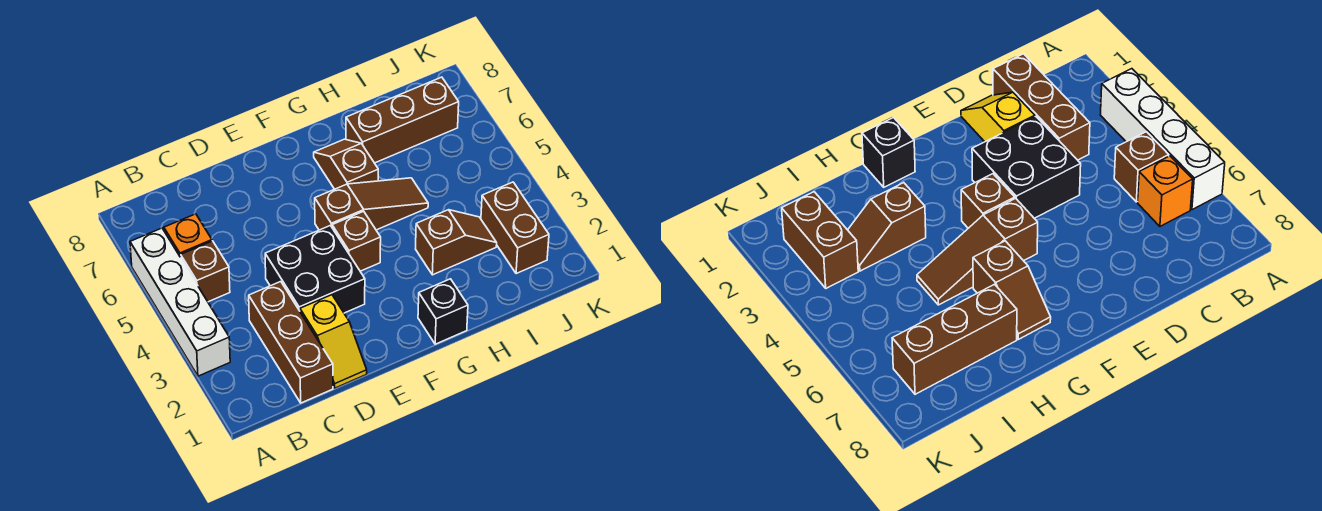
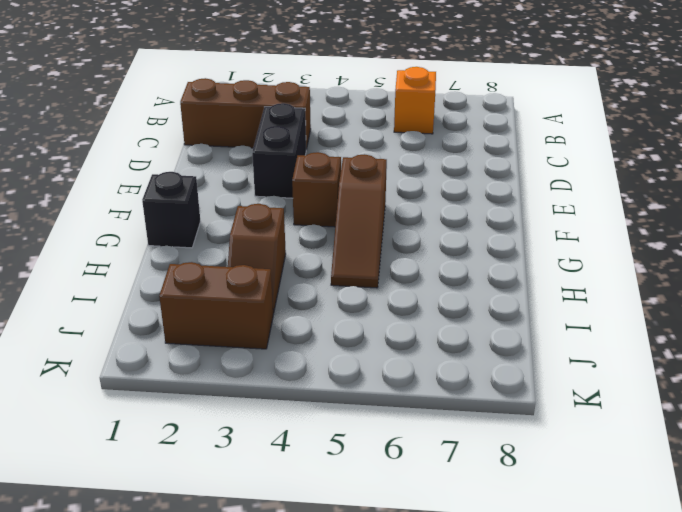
black brick D3:E3 level 1 -> black brick D3:E4 level 1
none -> white brick A3:A6 level 1
none -> brown brick B5 level 1
none -> yellow slope D1:D2 level 1 top 2

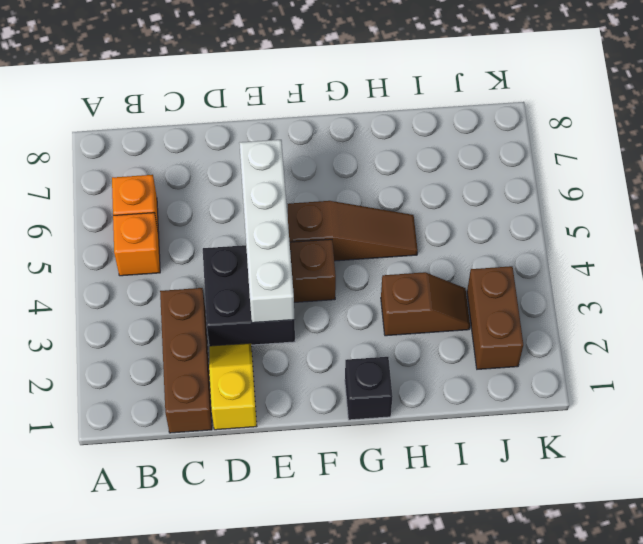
orange brick B5 level 1 -> brown brick B5 level 1
yellow slope D1:D2 level 1 top 1 -> yellow slope D1:D2 level 1 top 2
white brick E3:E6 level 2 -> white brick A3:A6 level 1
none -> brown slope G6:G7 level 1 top 6
none -> brown brick H7:J7 level 1

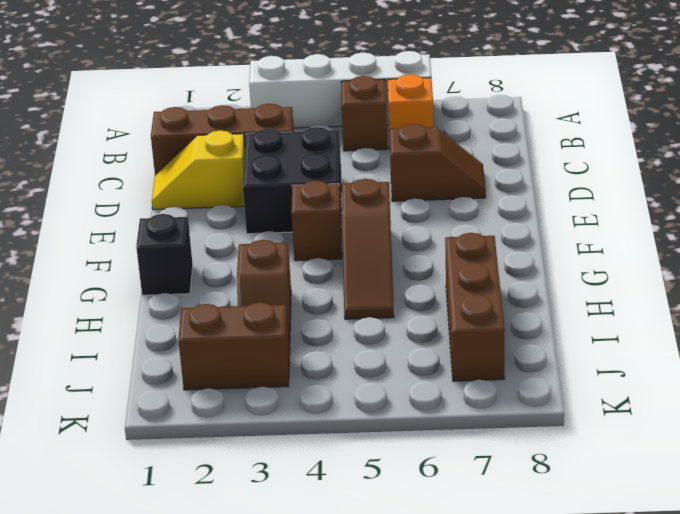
brown slope D6:D7 level 1 top 6 -> brown slope G6:G7 level 1 top 6

